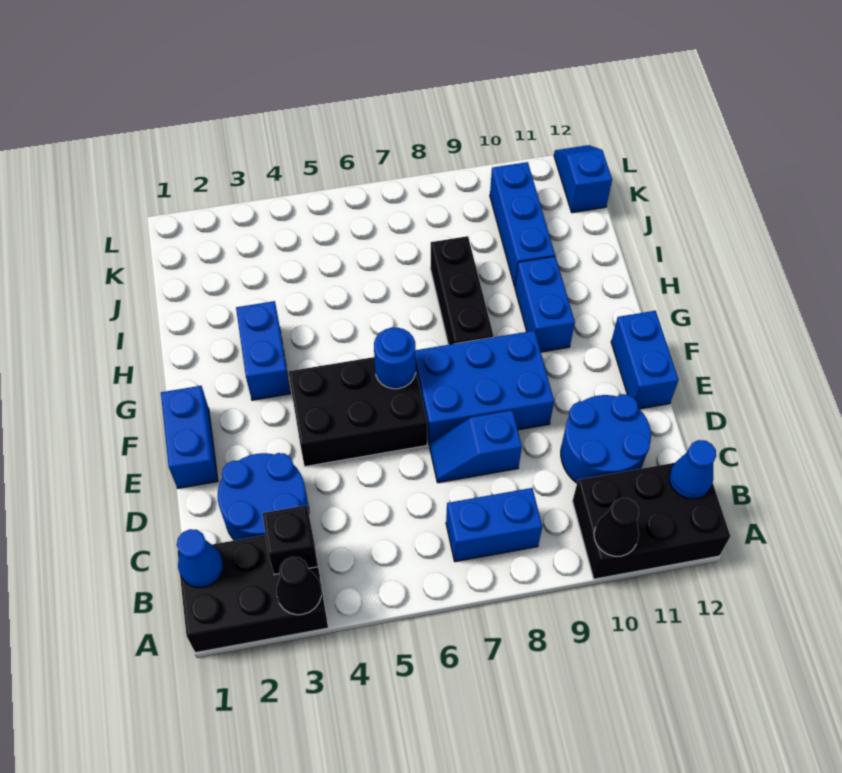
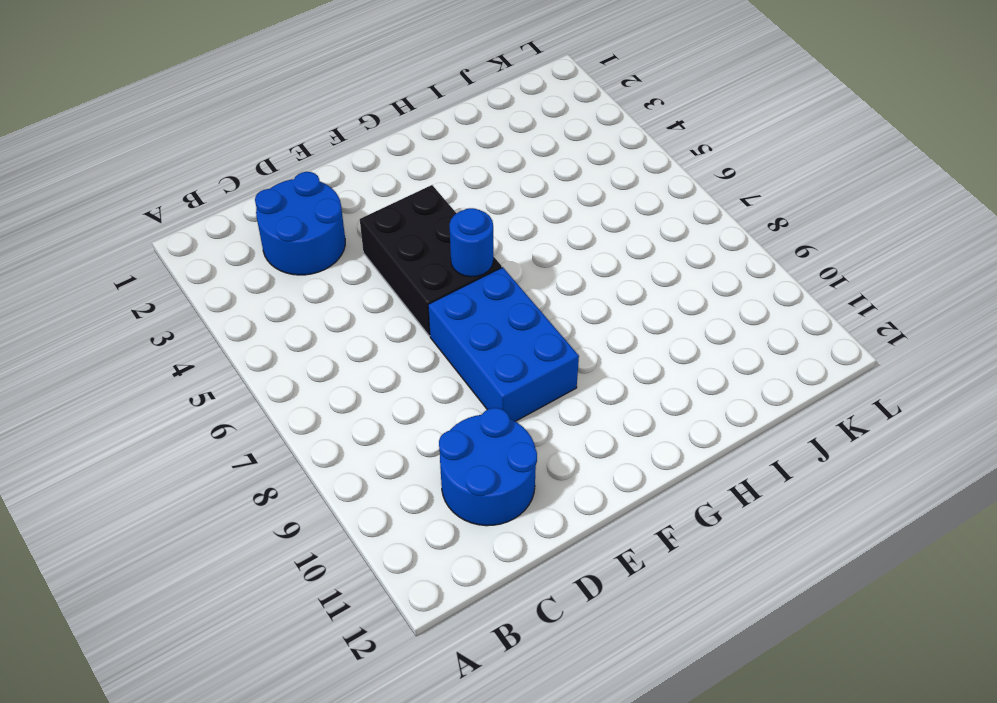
none -> black brick A1:B3 level 1
none -> black brick A10:B12 level 1
none -> blue brick B7:B8 level 1

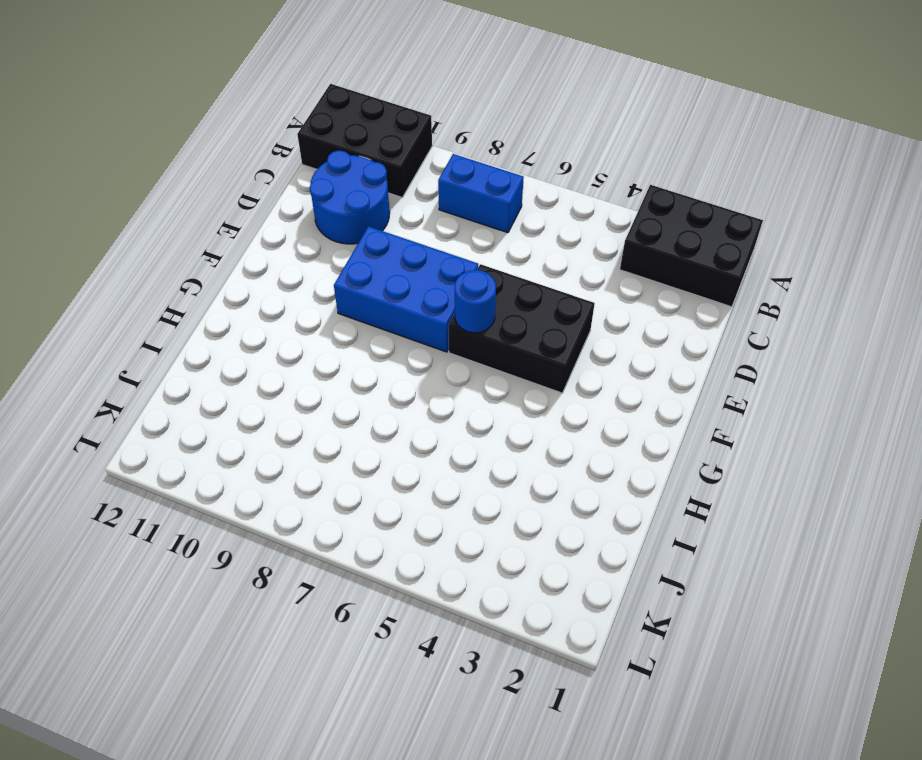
none -> blue round brick C2:D3 level 1
none -> blue slope D7:D8 level 1 top 8
none -> blue brick E1:F1 level 1

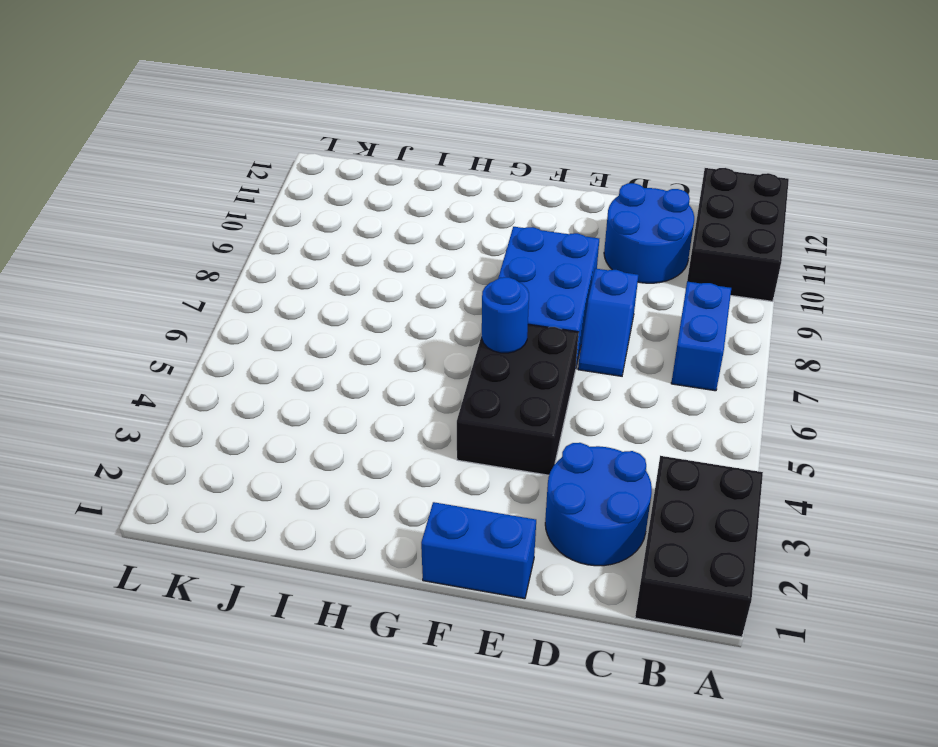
none -> blue brick E12:F12 level 1
none -> blue brick G3:H3 level 1
none -> black brick G8:I8 level 1

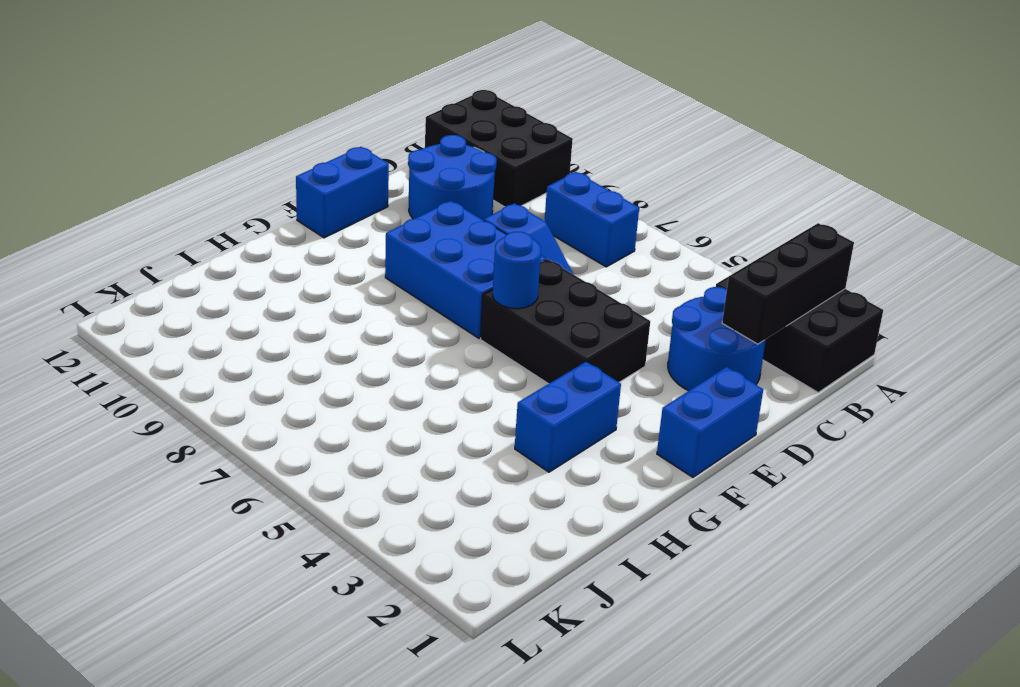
black brick A2:C2 level 2 -> black brick G8:I8 level 1
none -> blue brick G10:H10 level 1
none -> blue brick I10:K10 level 1
none -> blue slope K12:L12 level 1 top K

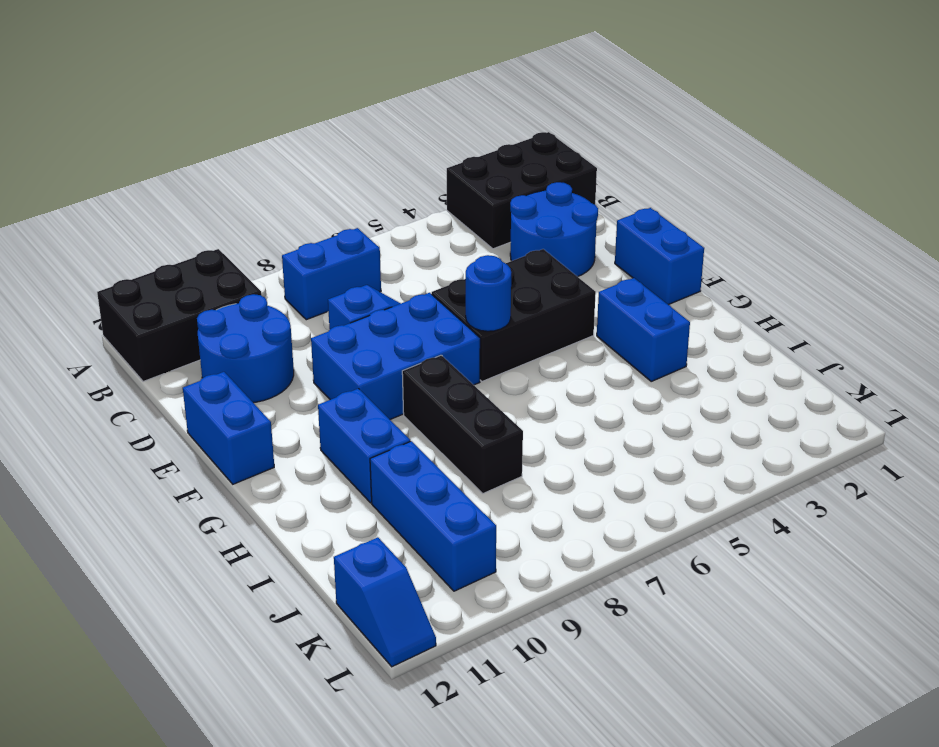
none -> black cone A3 level 2
none -> black cone A10 level 2
none -> blue cone B1 level 2

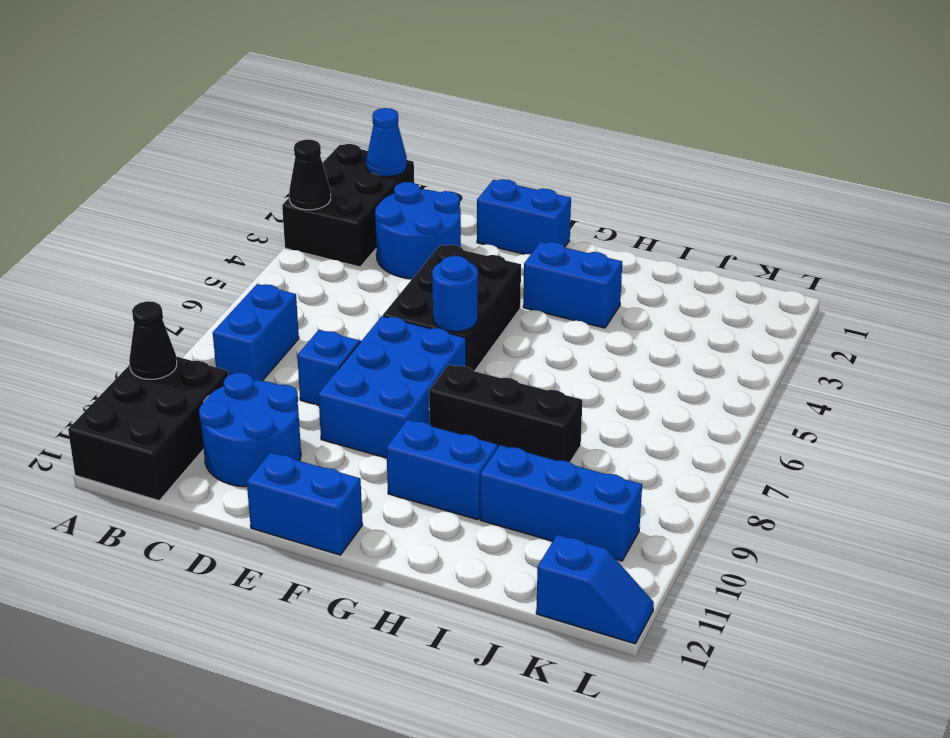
none -> black brick B3 level 2
none -> blue cone B12 level 2

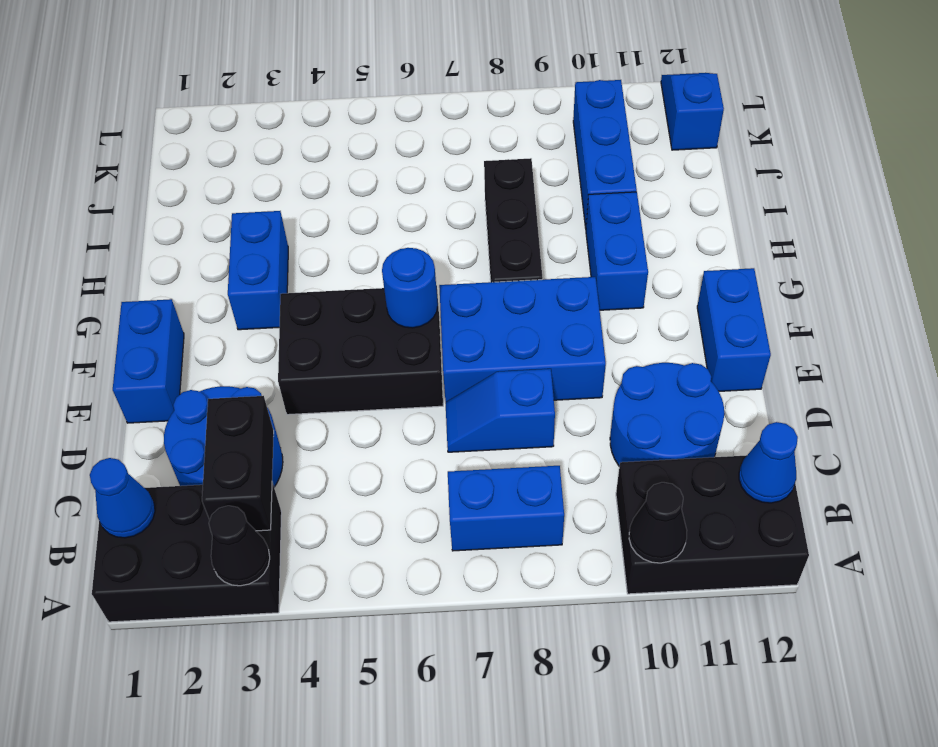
black brick B3:C3 level 2 -> black brick B3 level 2

